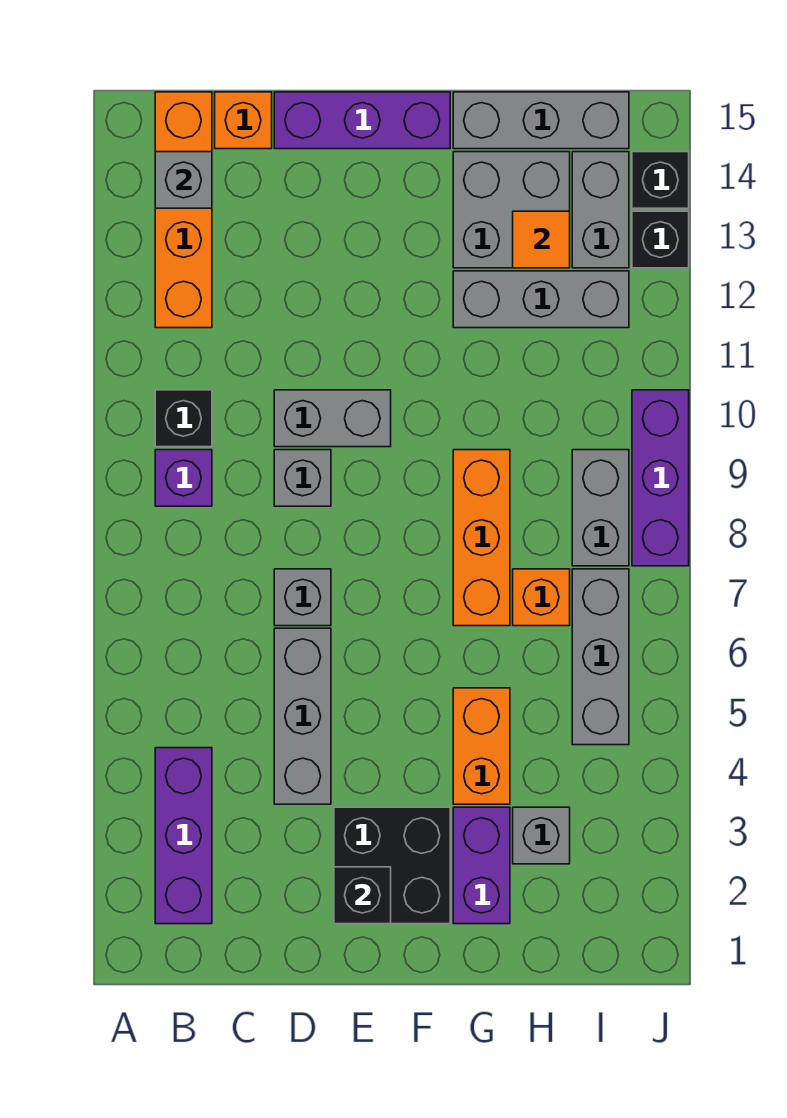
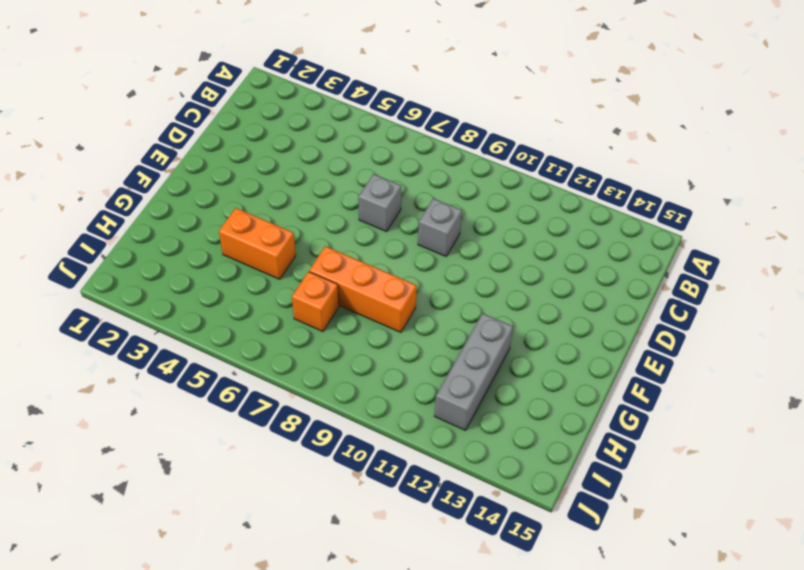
none -> purple brick B2:B4 level 1
none -> purple brick B9 level 1
none -> black brick B10 level 1

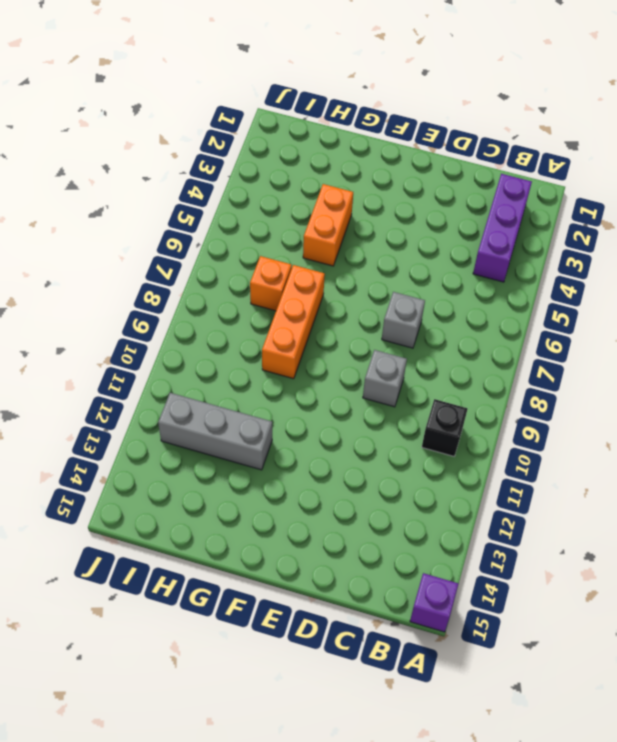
purple brick A15 level 1 -> purple brick B9 level 1
none -> orange brick B12:B15 level 1
none -> orange brick C15 level 1
none -> grey brick D4:D6 level 1

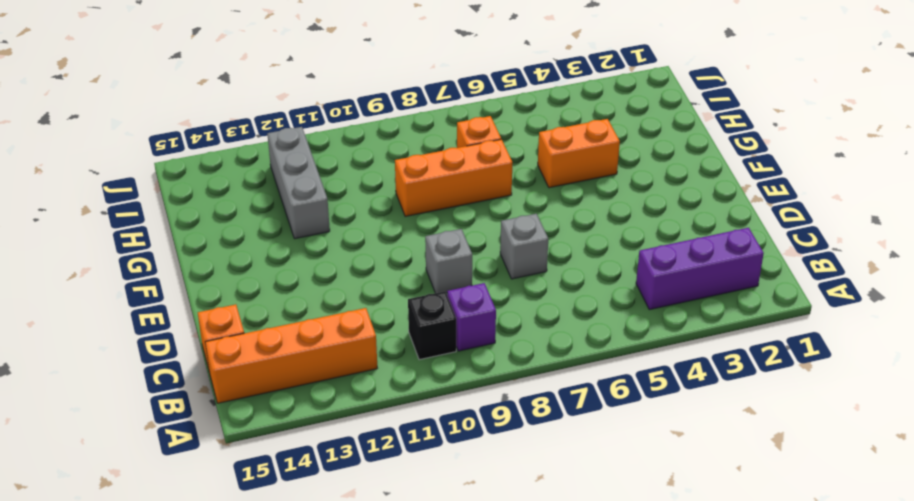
none -> grey brick D4:D6 level 1
none -> grey brick D10:E10 level 1
none -> purple brick D15:F15 level 1

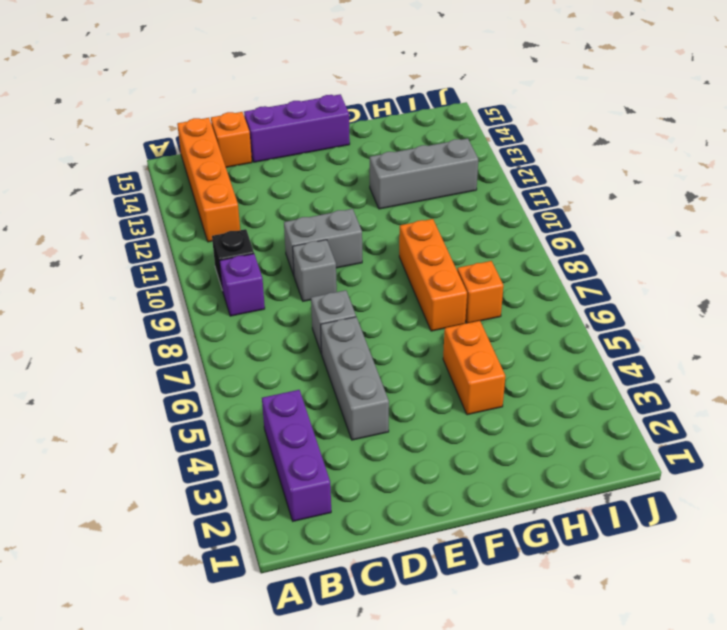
none -> black brick E2:F3 level 1
none -> purple brick G2:G3 level 1
none -> grey brick G13:H14 level 1

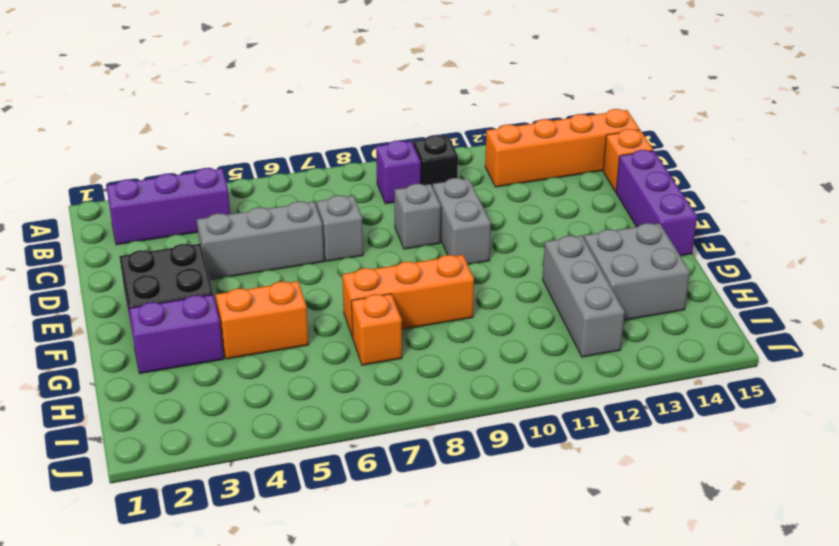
none -> grey brick G15:I15 level 1
none -> grey brick H3 level 1
none -> grey brick I5:I7 level 1

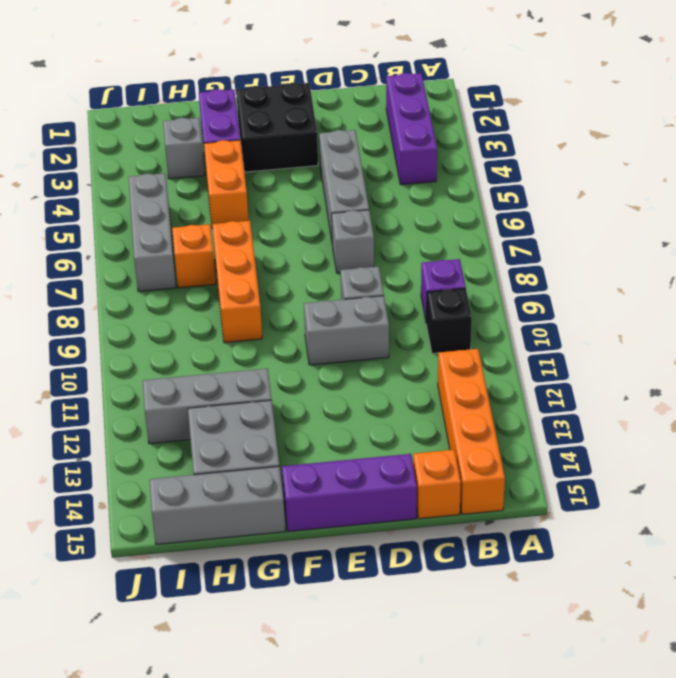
none -> grey brick I8:I9 level 1
none -> grey brick I13:I14 level 1
none -> purple brick J8:J10 level 1

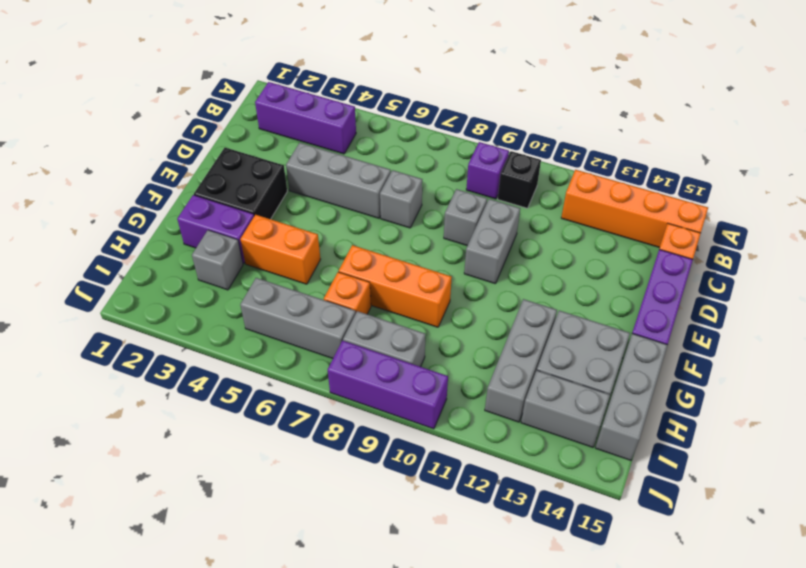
none -> black brick J13 level 1
none -> black brick J14 level 1
none -> grey brick B14 level 2

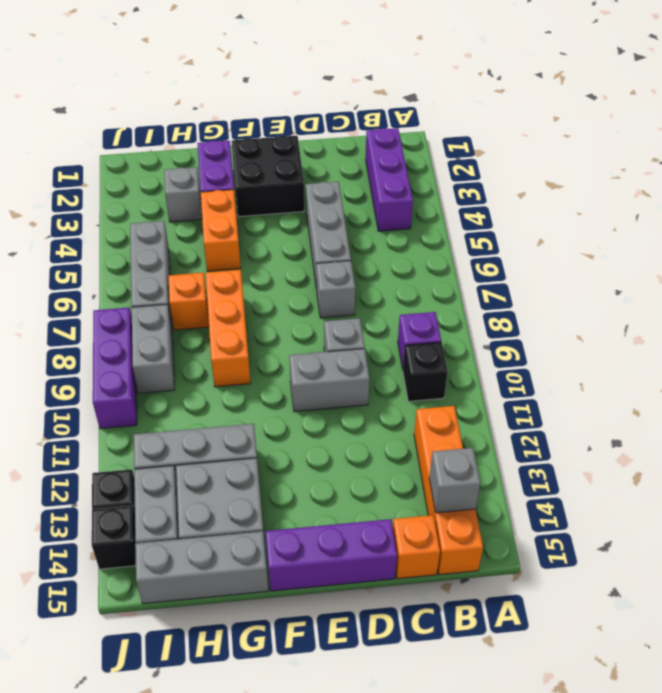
none -> black brick E2 level 2
none -> orange tile H13 level 2

